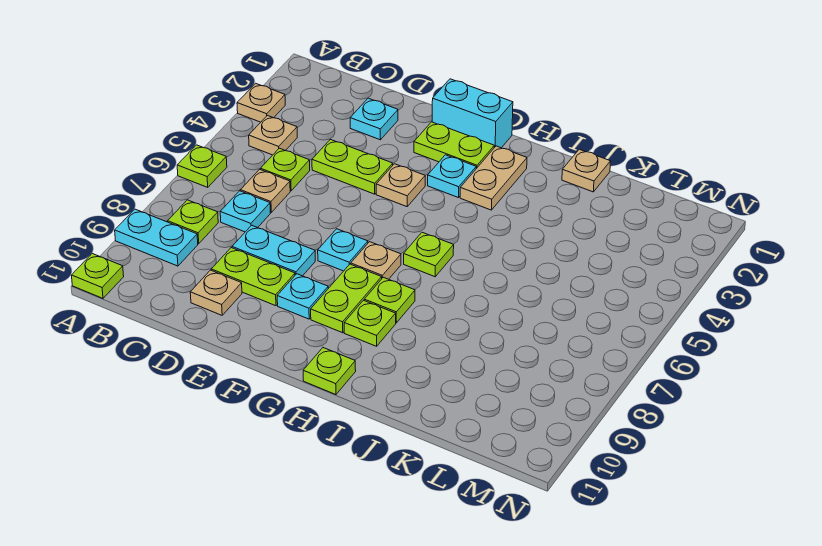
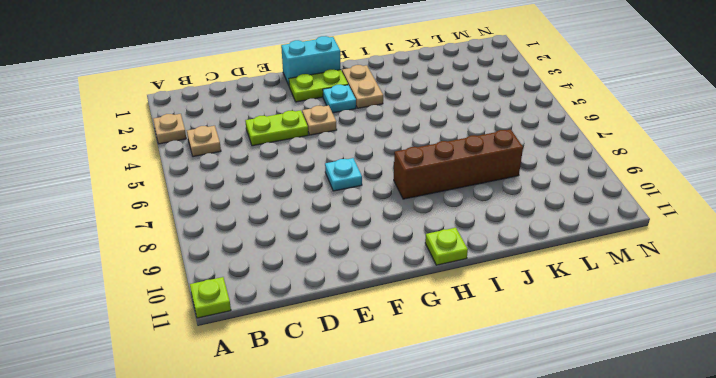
brown brick H8:K8 level 1 -> lime plate H8 level 1
none -> lime plate A6 level 1
none -> cyan plate A9:B9 level 1
none -> lime plate B8 level 1

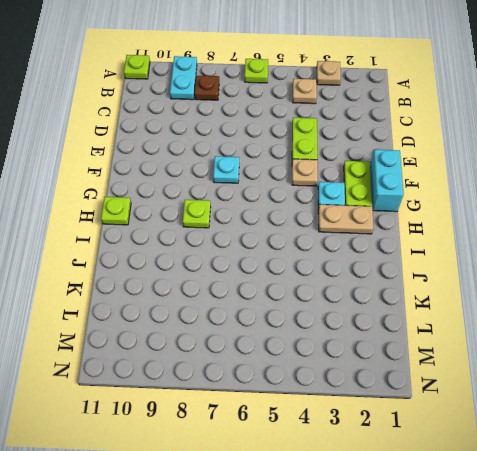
brown plate B8 level 1 -> lime plate B8 level 1
none -> lime plate C5 level 1
none -> tan plate C6 level 1
none -> cyan plate C7 level 1

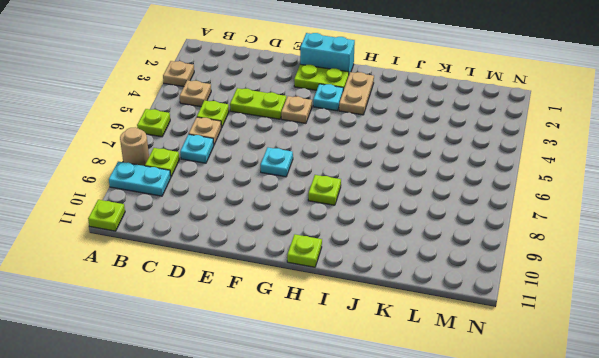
tan round brick A8 level 1 -> none
none -> cyan plate D2 level 1
none -> cyan plate D8:E8 level 1
none -> lime plate D9:E9 level 1

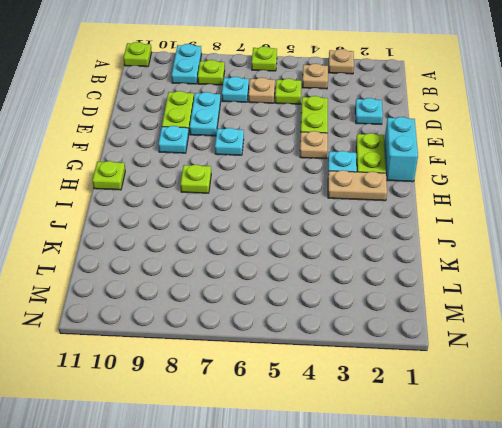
none -> tan plate D10 level 1
none -> tan plate G7 level 1
none -> lime plate G8:G9 level 1

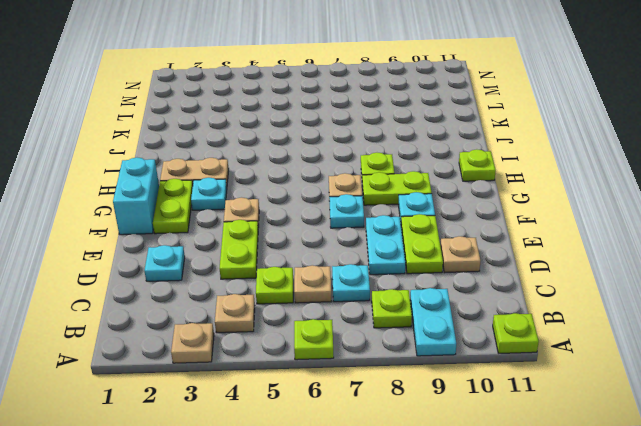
none -> lime plate H6 level 1
none -> lime plate H9 level 1
none -> tan plate J1 level 1

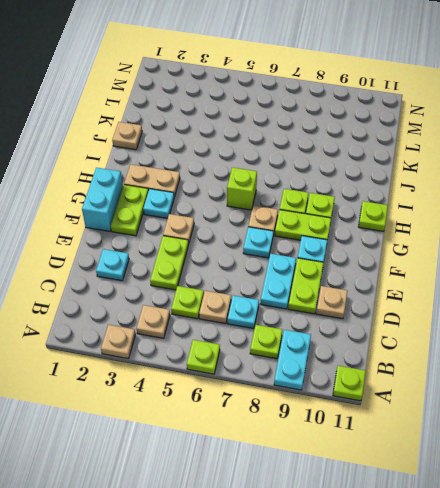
lime brick H6 level 1 -> lime plate H6 level 1

